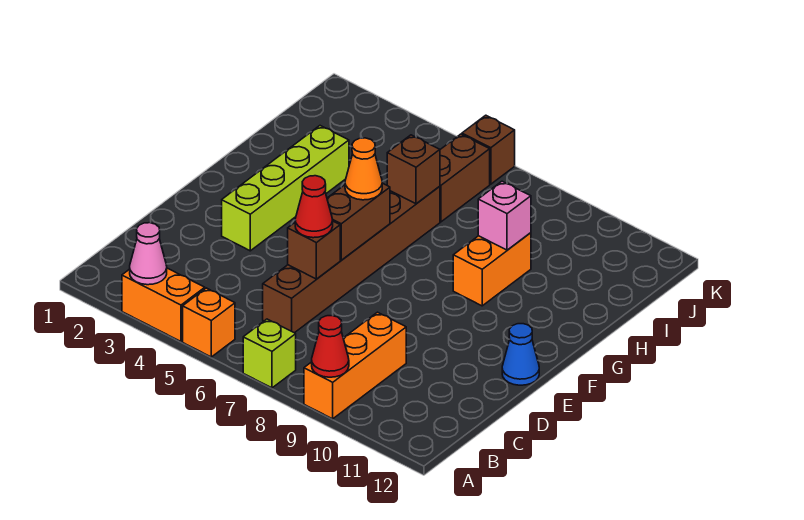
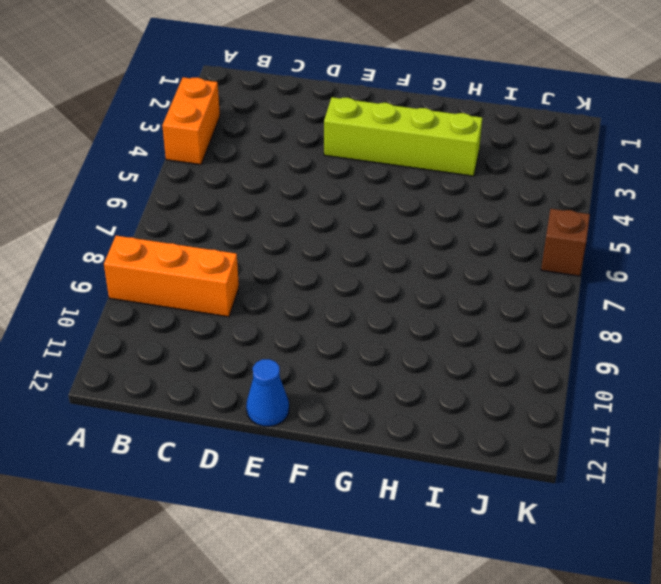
none -> orange brick A5 level 1
none -> lime brick A7 level 1
none -> brown brick C6:H6 level 1

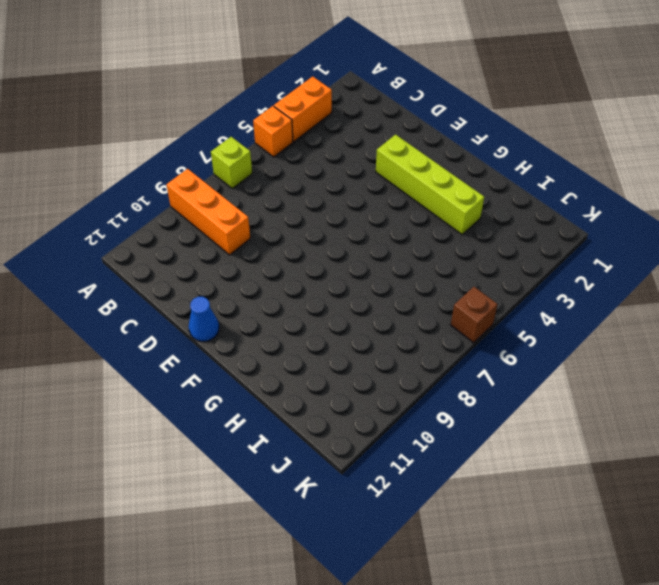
none -> brown brick C6:H6 level 1
none -> orange brick G9:H9 level 1
none -> brown brick I6:J6 level 1

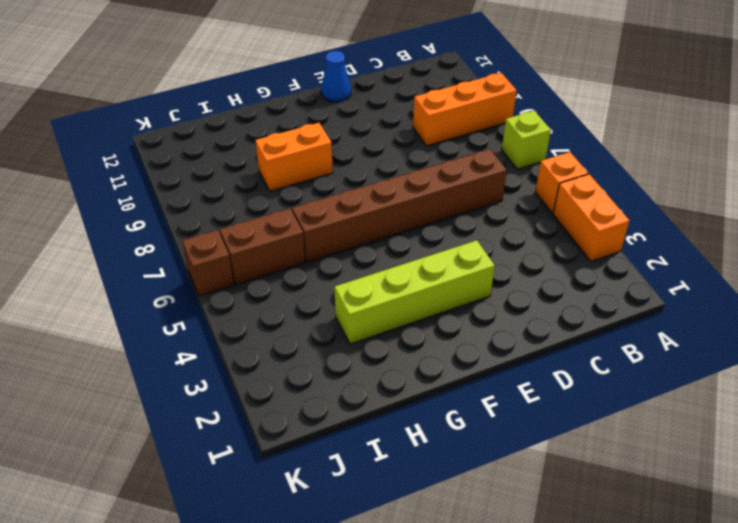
none -> pink cone A3 level 2
none -> red cone A9 level 2
none -> brown brick D6 level 2

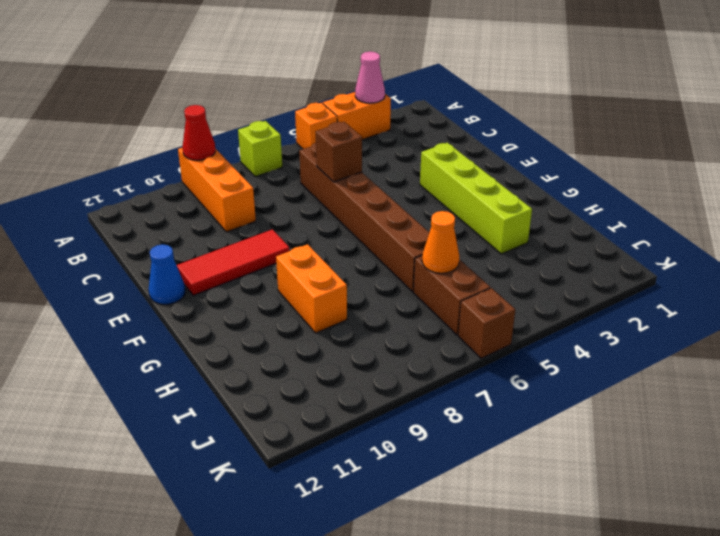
red tile E9:E11 level 1 -> none
orange cone I6 level 2 -> orange cone F6 level 3
none -> brown brick E6:F6 level 2
none -> brown brick H6 level 2
none -> pink brick H9 level 2

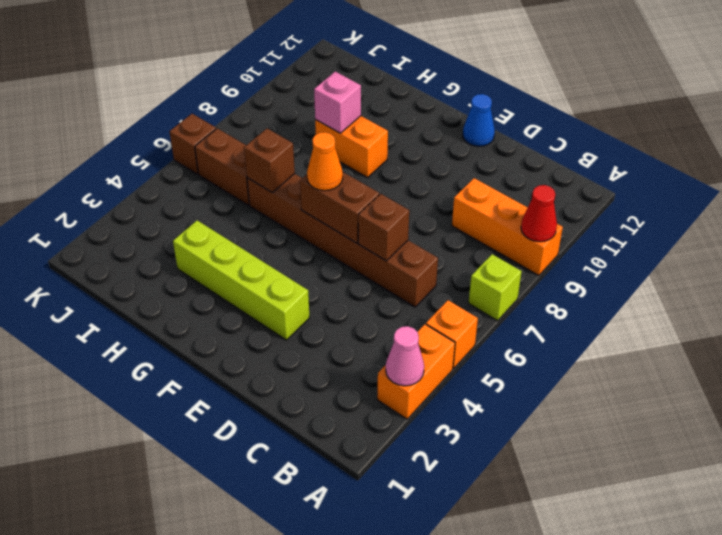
none -> red cone D6 level 3

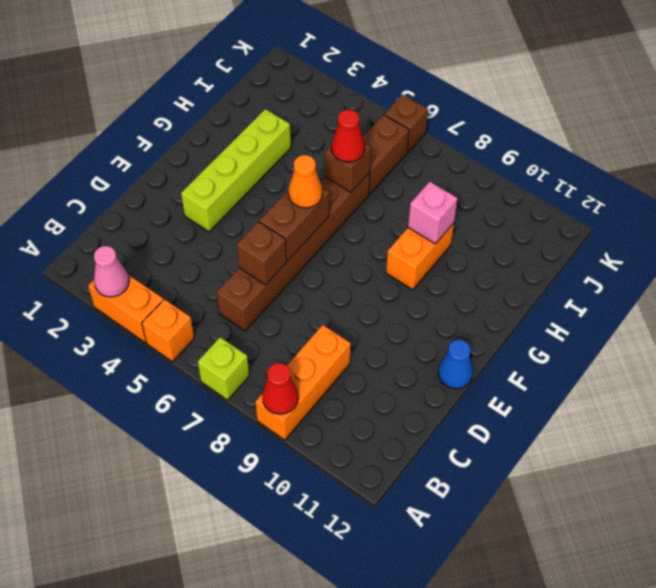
red cone H6 level 3 -> red cone D6 level 3

